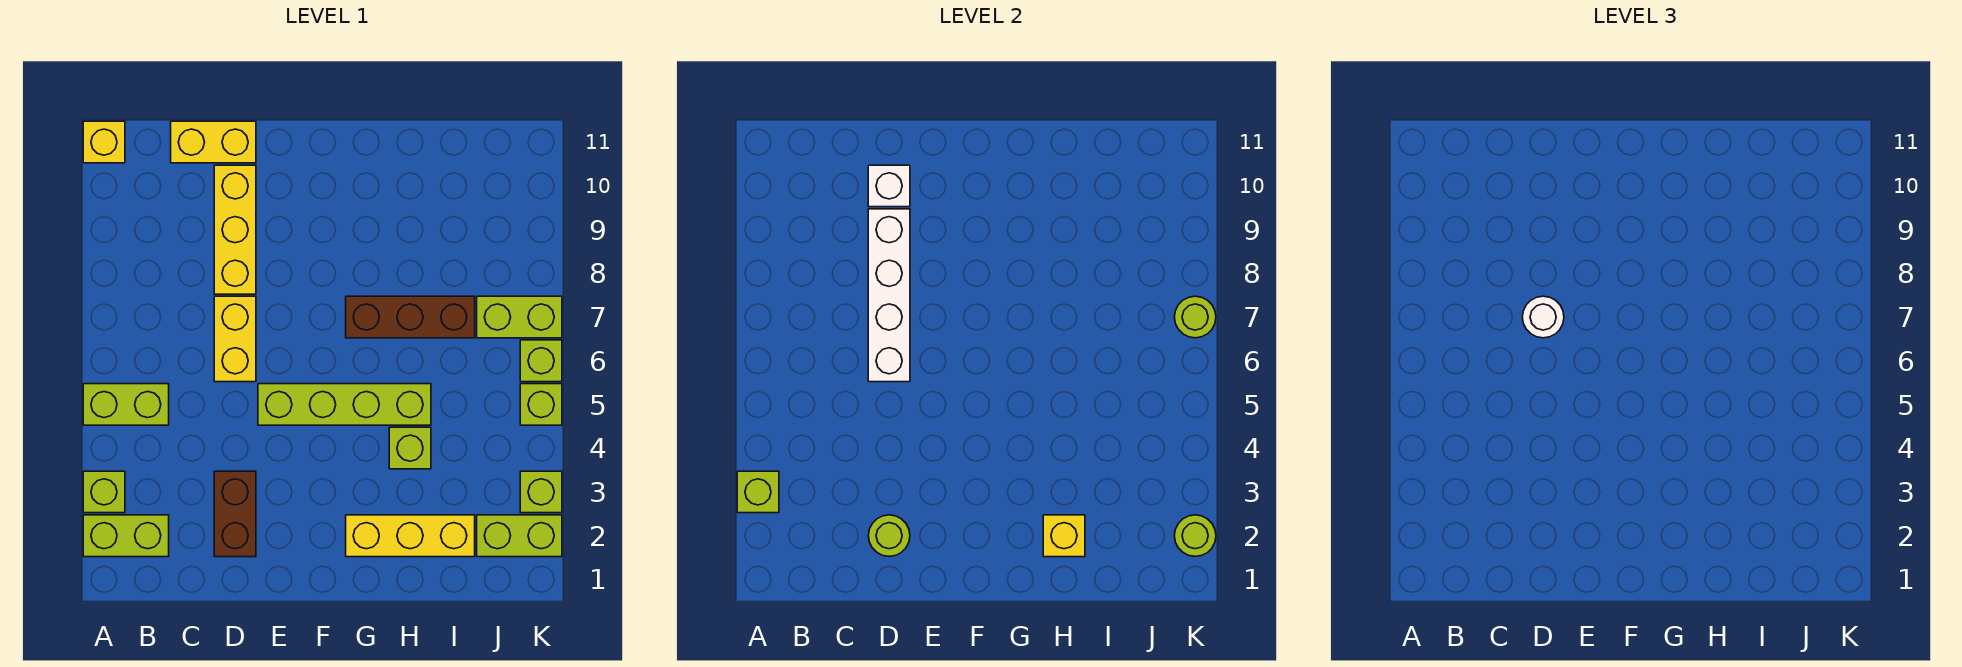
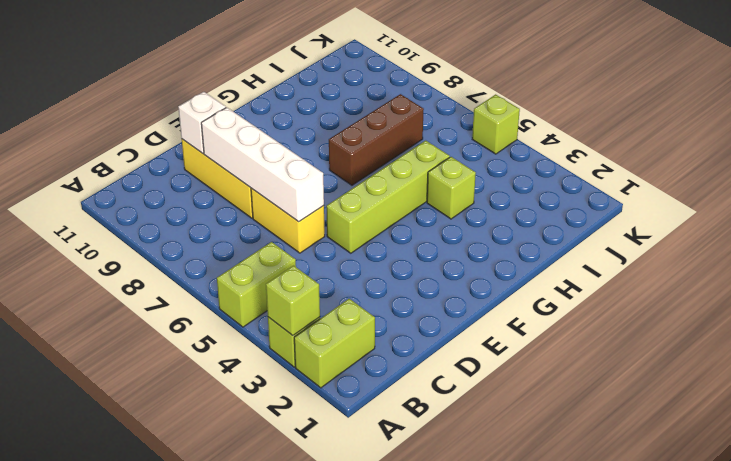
none -> yellow brick A11 level 1
none -> yellow brick C11:D11 level 1
none -> brown brick D2:D3 level 1

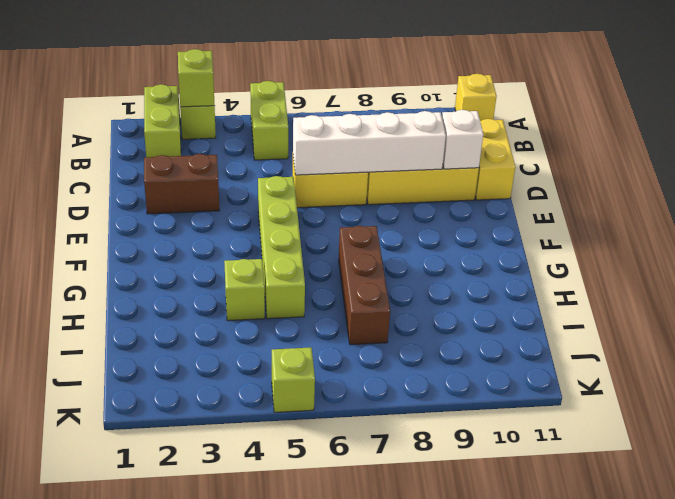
none -> yellow brick G2:I2 level 1
none -> lime brick J2:K2 level 1
none -> lime brick J7:K7 level 1

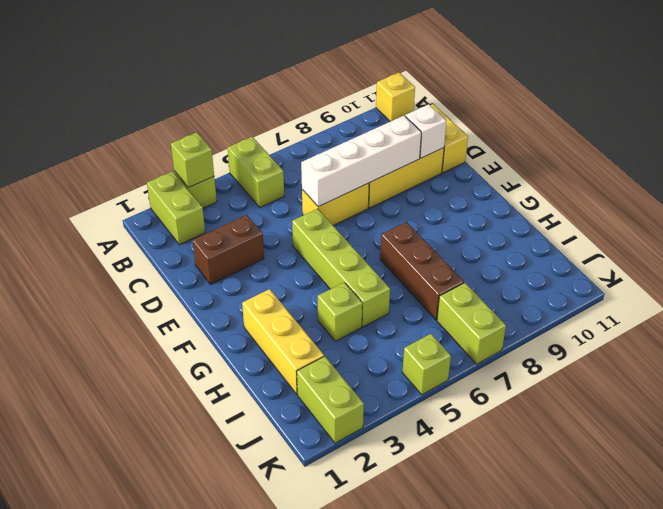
none -> lime brick K3 level 1
none -> lime brick K6 level 1
none -> lime round brick D2 level 2

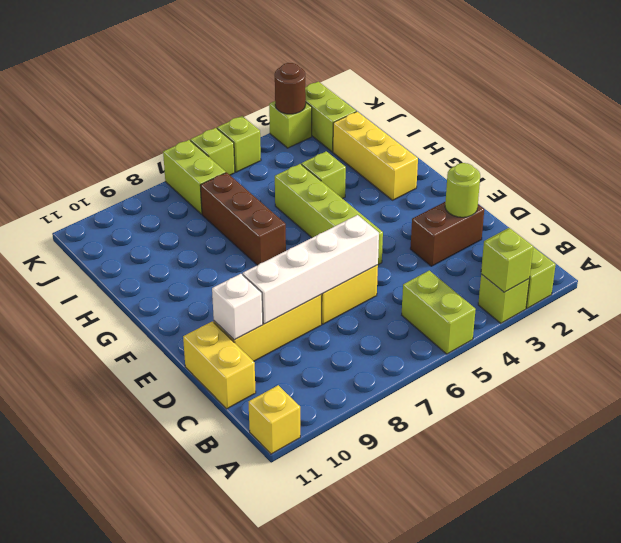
brown round brick K3 level 2 -> none
none -> yellow brick H2 level 2
none -> lime round brick K2 level 2
none -> lime round brick K7 level 2

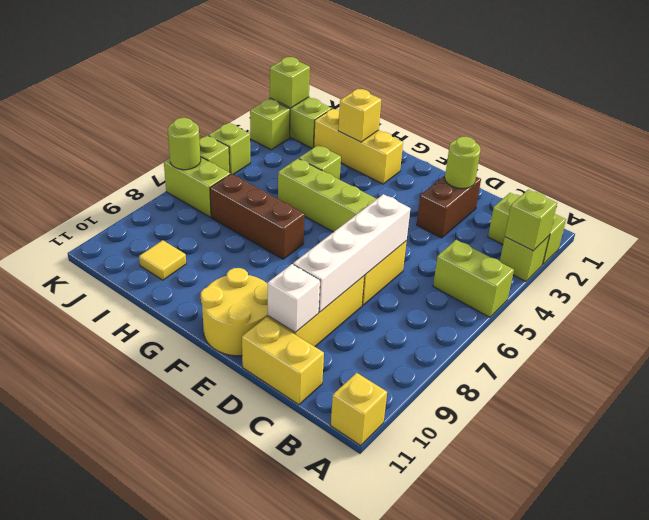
yellow round brick E10:F11 level 1 -> none
yellow tile I10 level 1 -> none
lime brick K2 level 2 -> lime round brick K2 level 2
none -> white round brick D7 level 3

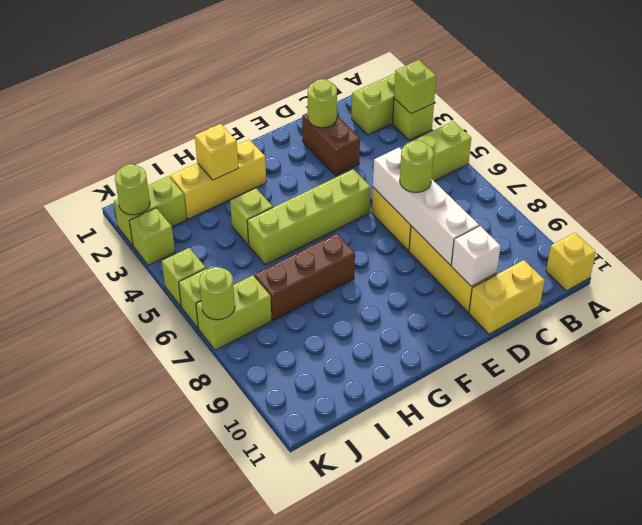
lime round brick D7 level 3 -> white round brick D7 level 3

